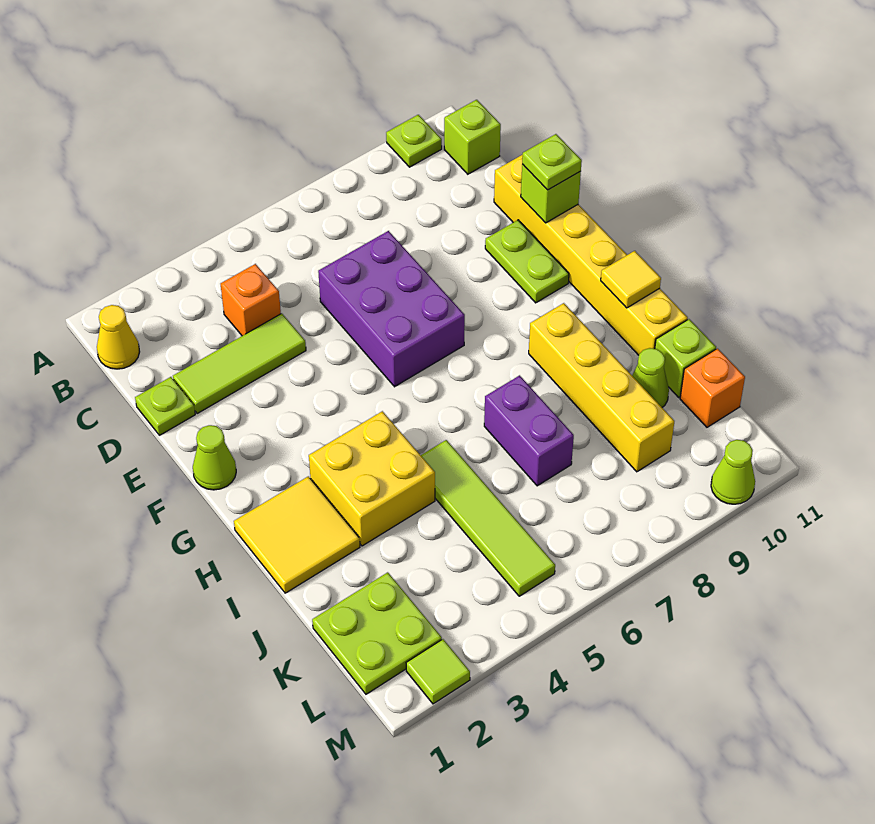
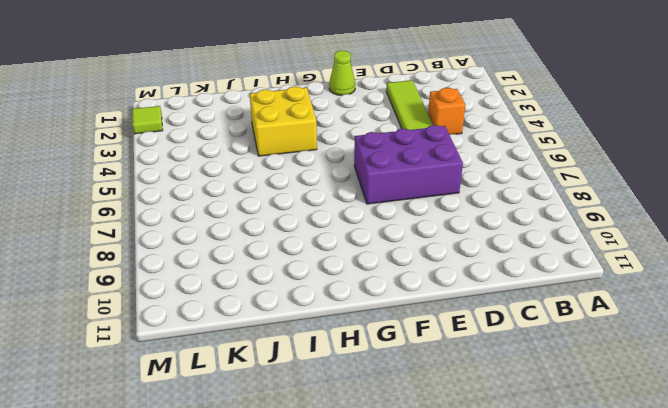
none -> lime plate A10 level 1
none -> yellow cone B1 level 1
none -> lime brick B11 level 1

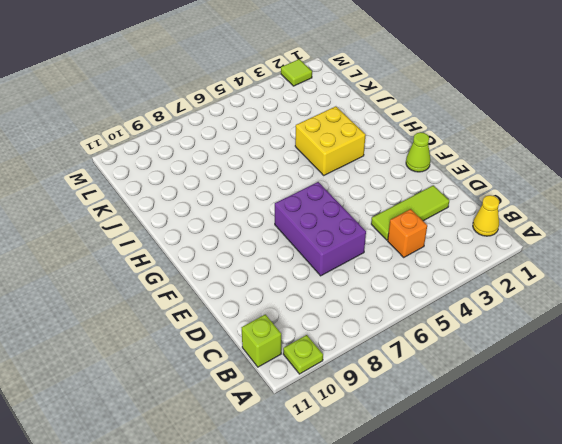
none -> lime plate D1 level 1
none -> yellow brick D11:I11 level 1
none -> lime plate E10:F10 level 1

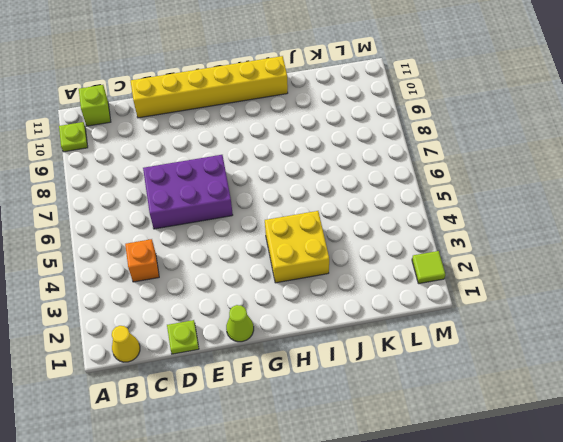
none -> lime tile D2:D4 level 1
none -> lime plate E10:F10 level 1
none -> yellow tile H1:I2 level 1

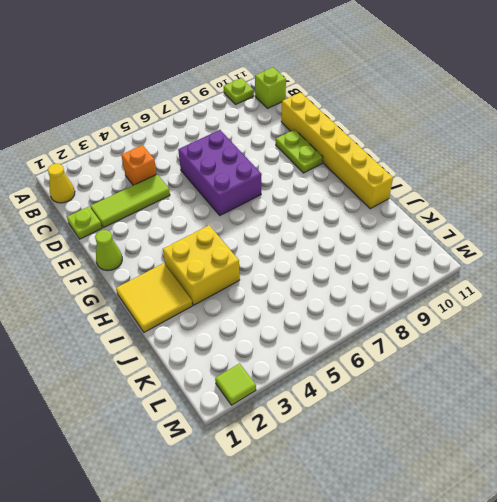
none -> yellow brick H9:K9 level 1
none -> lime tile I5:L5 level 1
none -> purple brick I7:J7 level 1

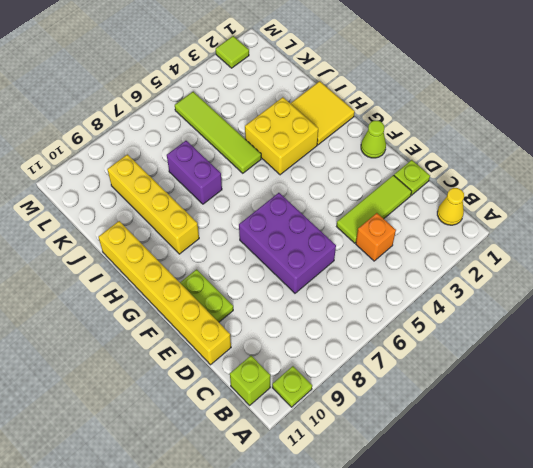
none -> lime cone J10 level 1
none -> lime brick J11 level 1
none -> lime plate K1:L2 level 1

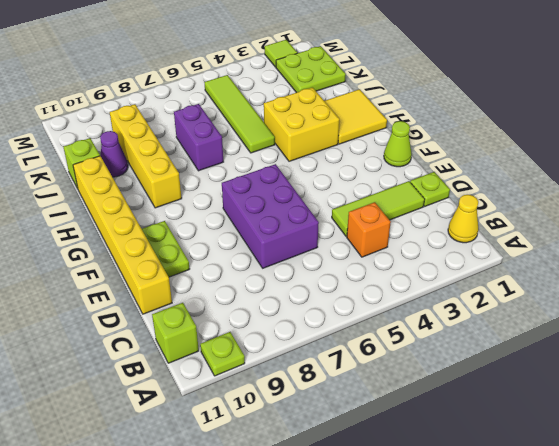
purple cone J10 level 1 -> lime cone J10 level 1
none -> orange brick K11 level 1
none -> lime cone M10 level 1
none -> lime brick E11 level 2

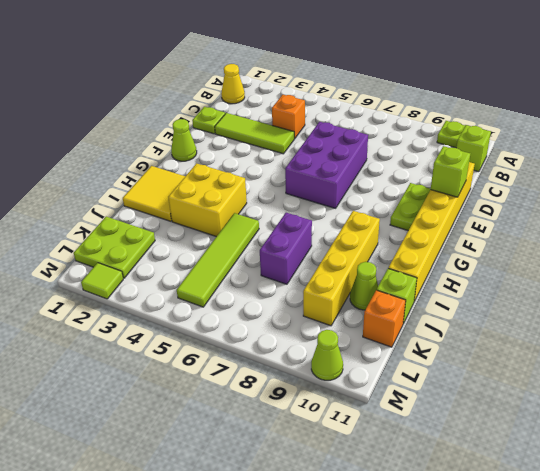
none -> yellow tile H11 level 2
none -> lime plate E11 level 3

